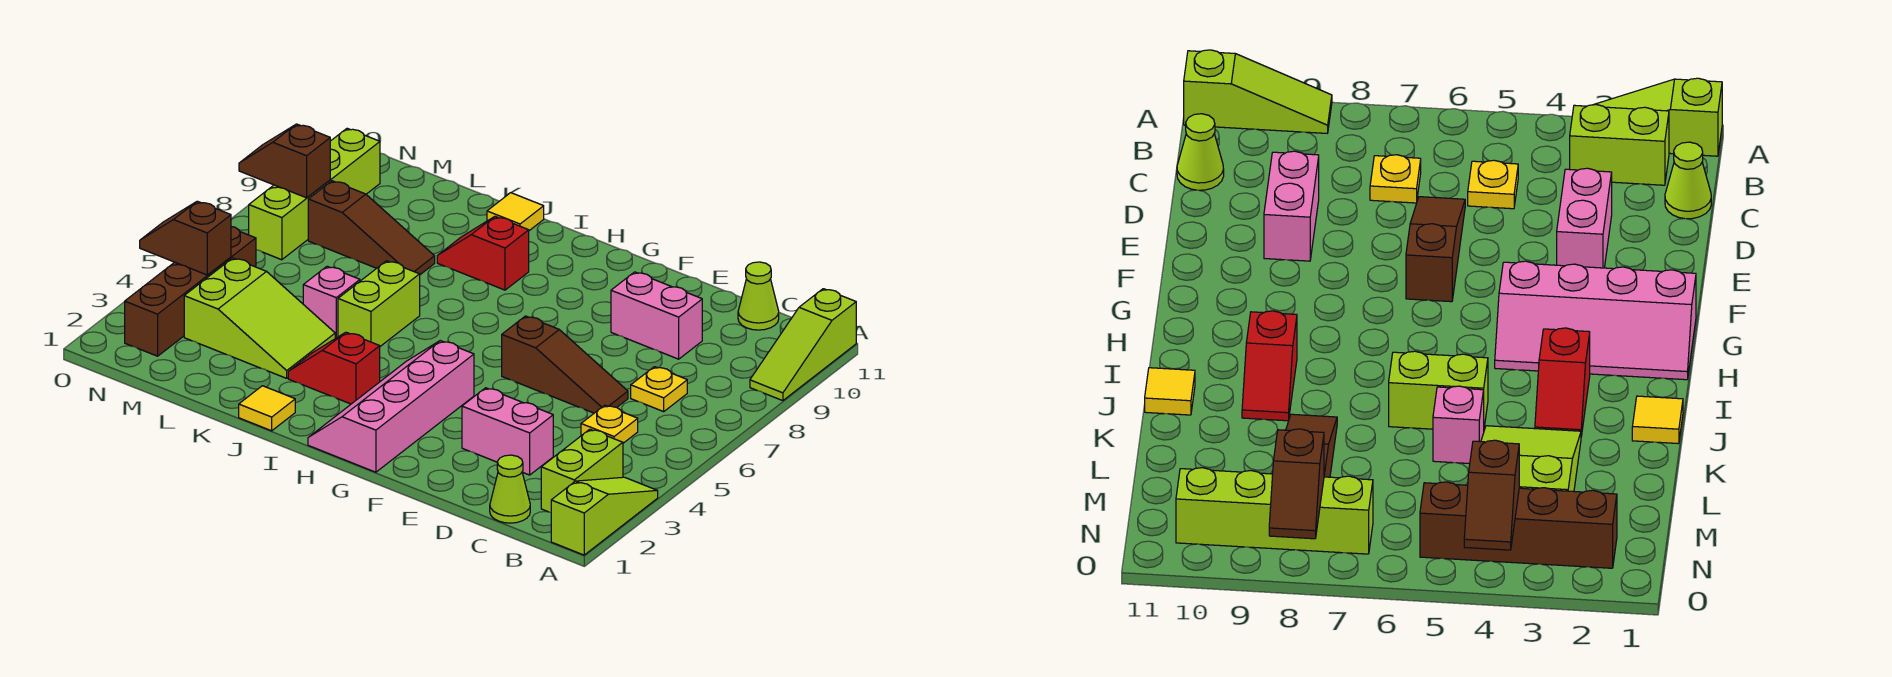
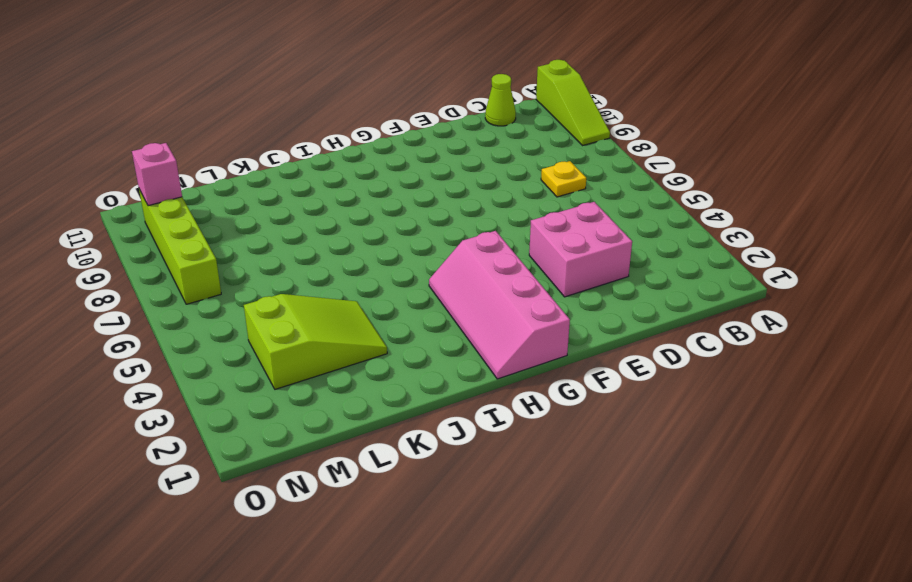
pink brick D3:E4 level 1 -> pink brick D3:E3 level 1
pink brick N10 level 2 -> pink brick K5 level 1
none -> lime slope A1:A3 level 1 top 1
none -> lime brick B2:B3 level 1
none -> lime cone C1 level 1

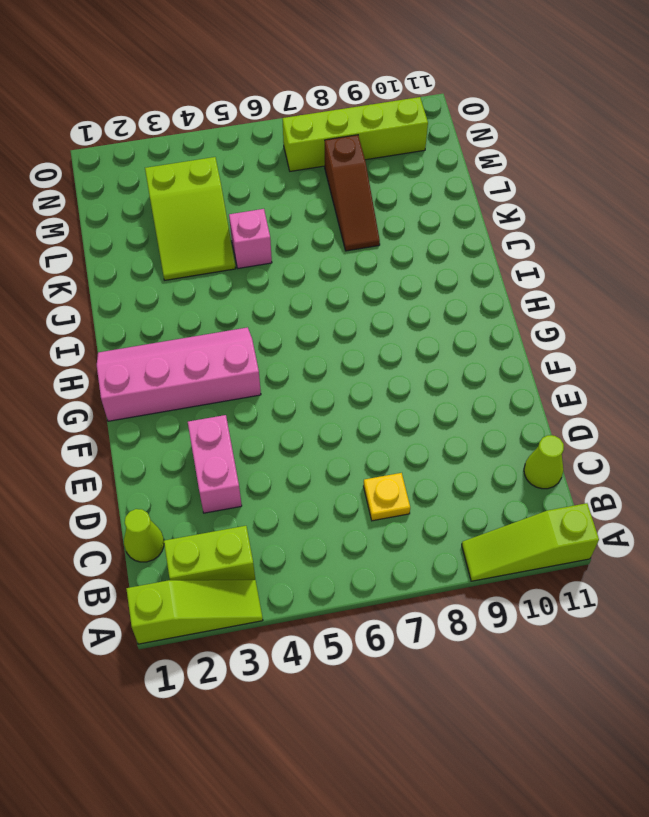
none -> yellow plate C5 level 1
none -> brown slope D6:F6 level 1 top F
none -> pink brick D9:E9 level 1

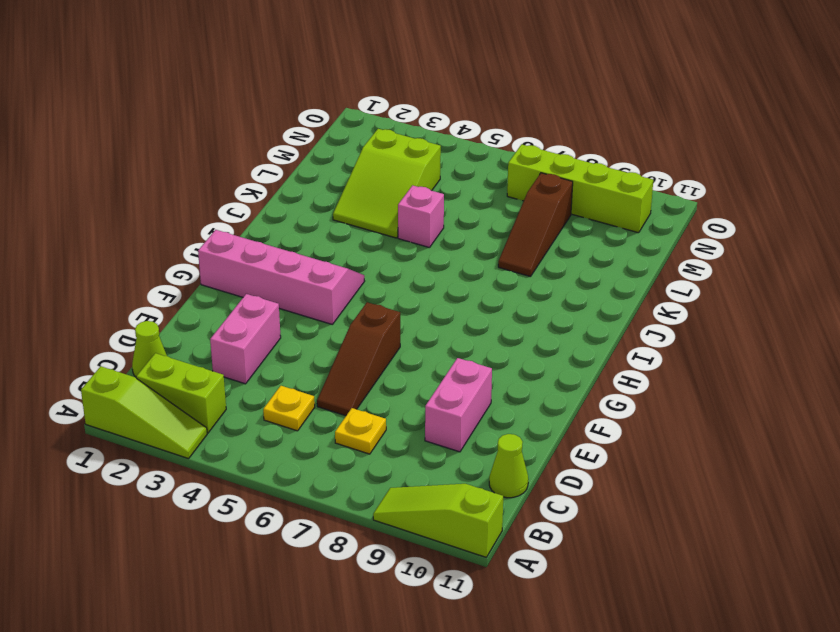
none -> red slope I3:J3 level 1 top I
none -> red slope I9:J9 level 1 top I
none -> yellow tile J1 level 1

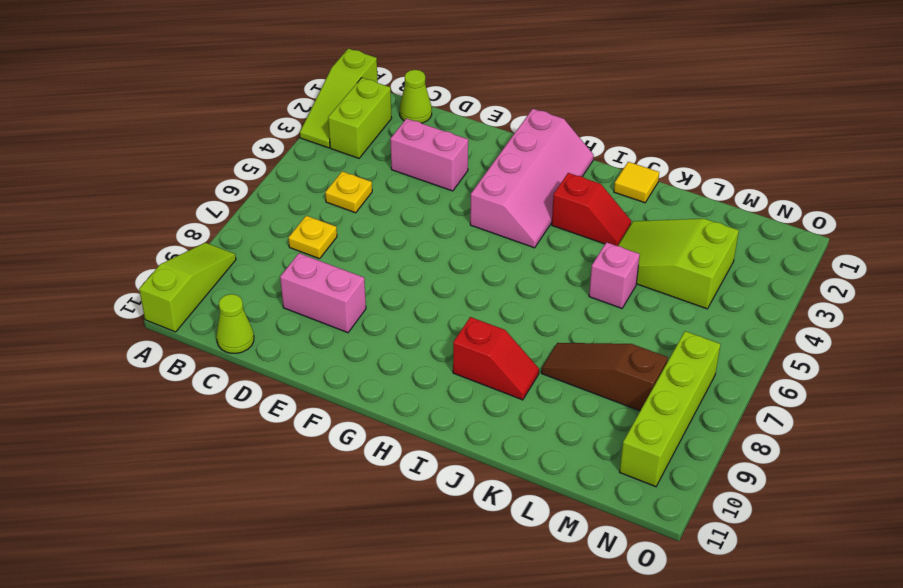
none -> brown slope D6:F6 level 1 top F
none -> lime brick J5:J6 level 1
none -> yellow tile J11 level 1

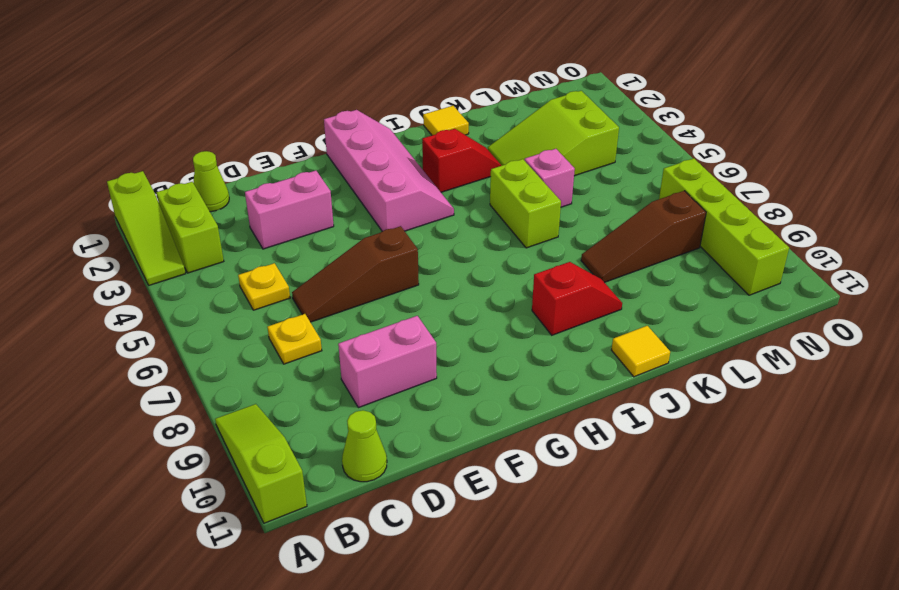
none -> brown brick N2:N5 level 1
none -> brown slope N4:O4 level 2 top N
none -> brown slope N8:O8 level 2 top N

